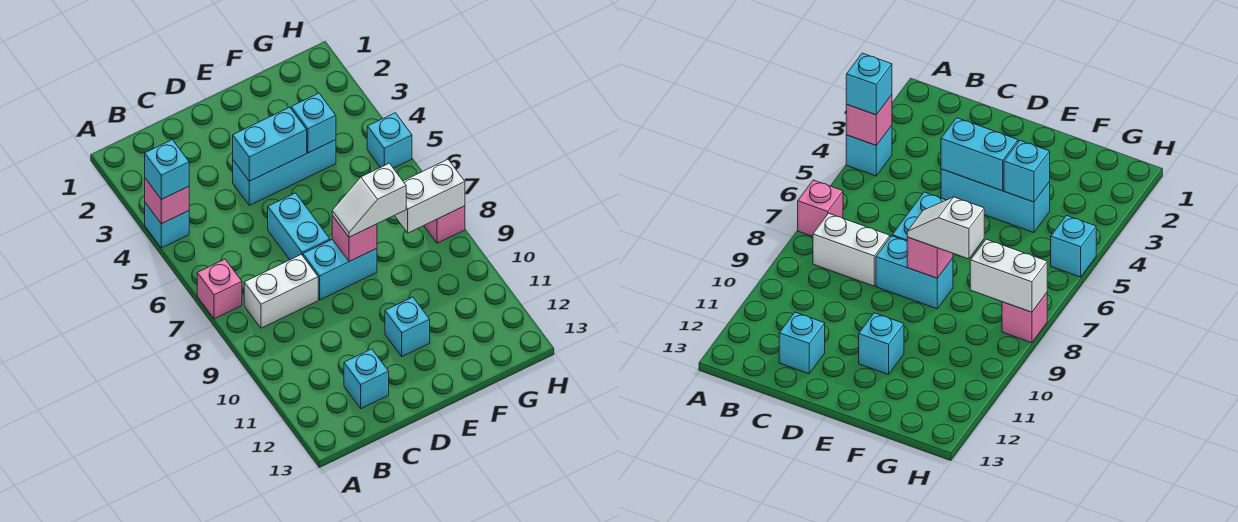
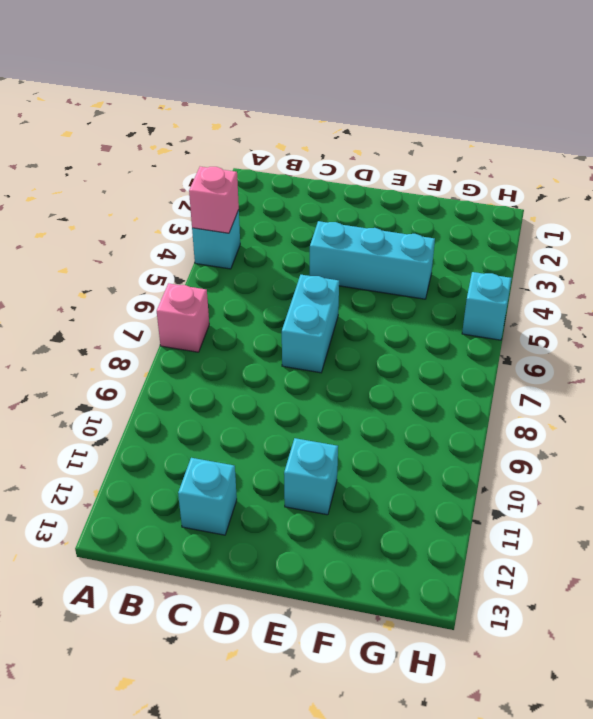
none -> white brick B8:C8 level 1
none -> cyan brick D8:E8 level 1
none -> pink brick H8 level 1

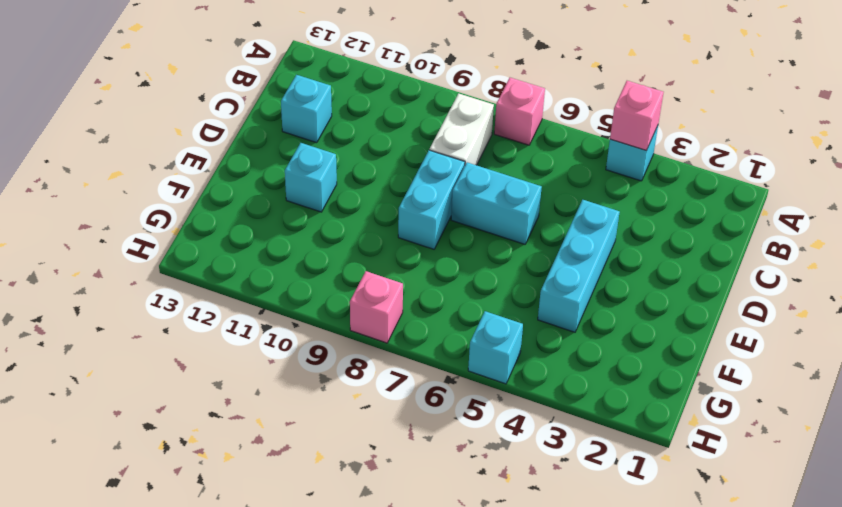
none -> cyan brick D4:E4 level 2
none -> pink brick E8 level 2
none -> cyan brick F4 level 2

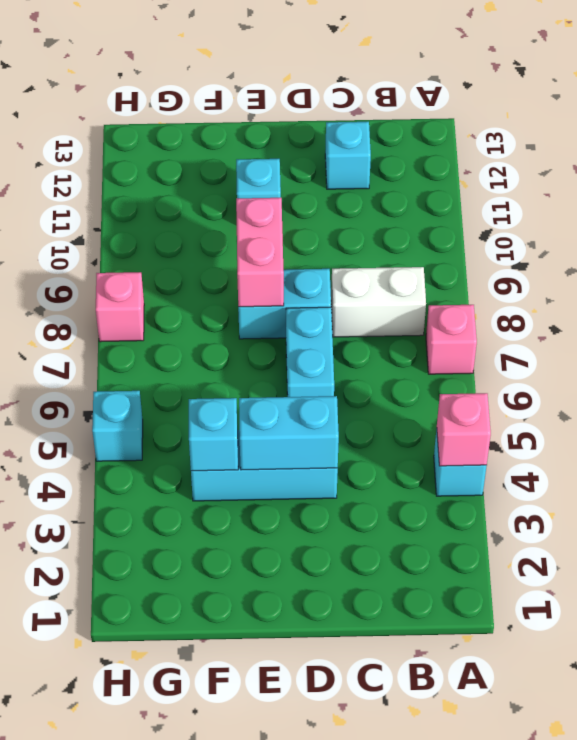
pink brick E8:E9 level 2 -> pink brick E8 level 2
none -> white brick G8:H8 level 2
none -> cyan brick A4 level 3
none -> white slope E8:F8 level 3 top F

